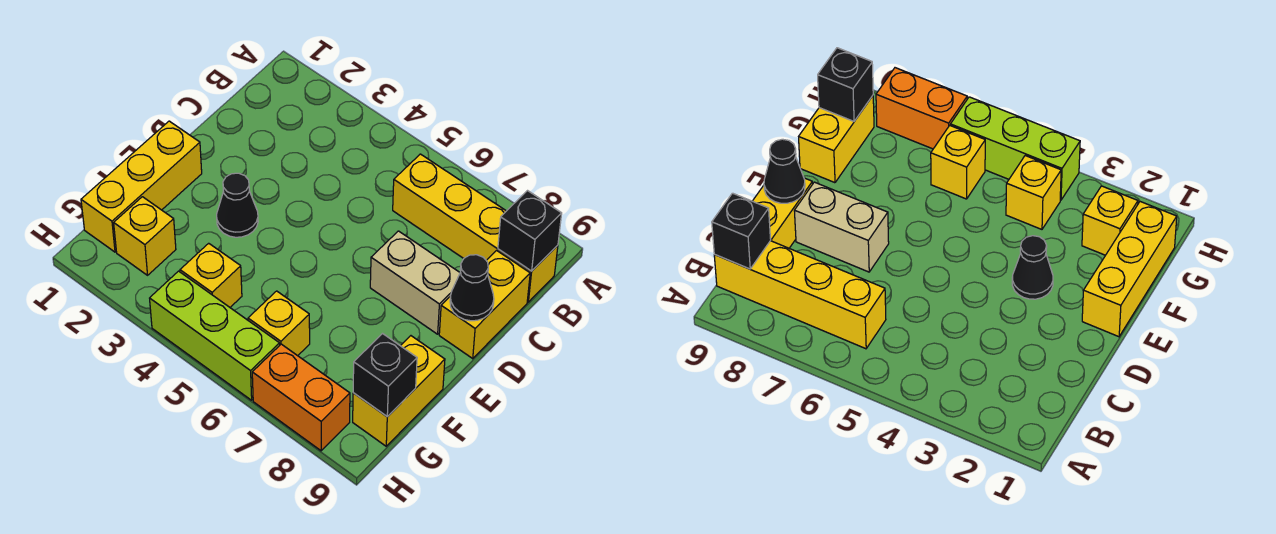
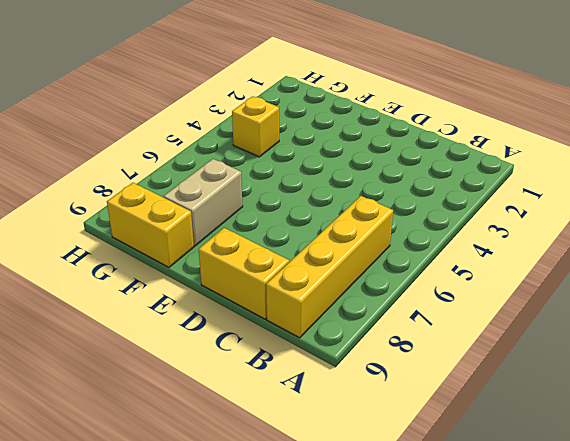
tan brick F7:F8 level 1 -> tan brick D7:D8 level 1
none -> yellow brick E1:G1 level 1
none -> black cone E3 level 1
none -> yellow brick G2 level 1

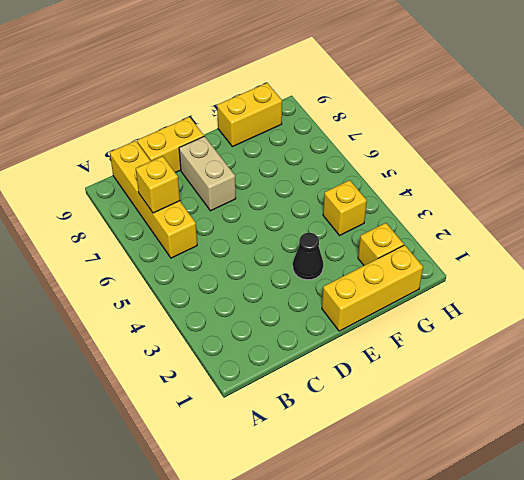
yellow brick B7 level 2 -> yellow brick G6 level 1
none -> lime brick H4:H6 level 1
none -> orange brick H7:H8 level 1
none -> black brick B9 level 2

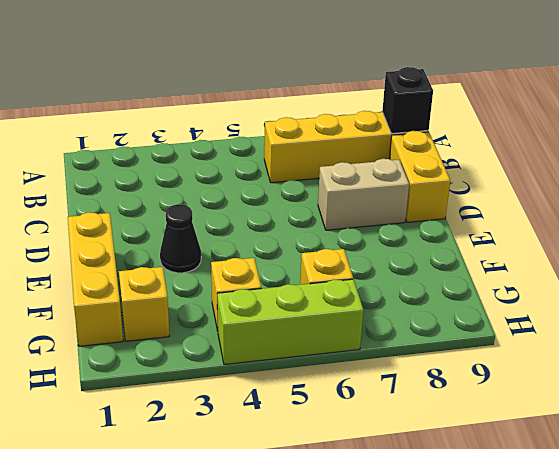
none -> yellow brick F9:G9 level 1
none -> orange brick H7:H8 level 1
none -> black cone D9 level 2

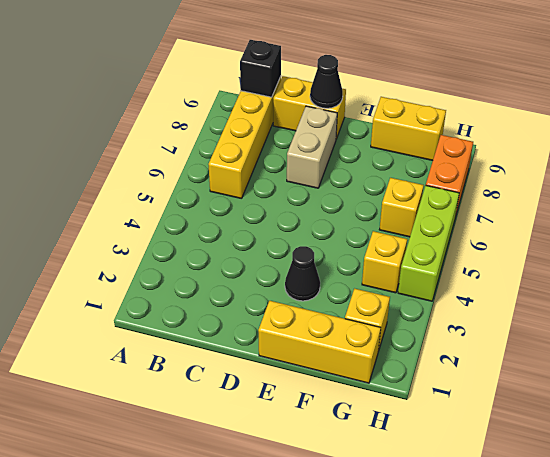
none -> black brick G9 level 2

